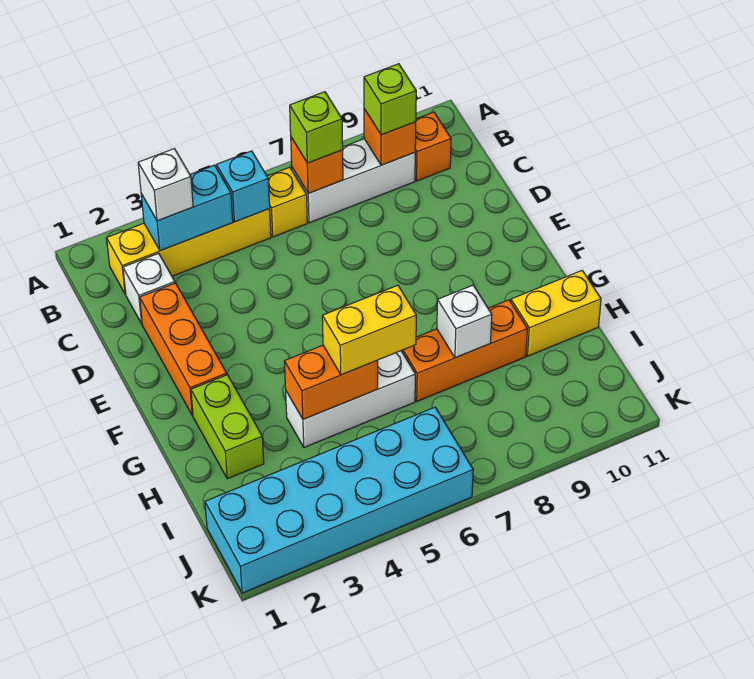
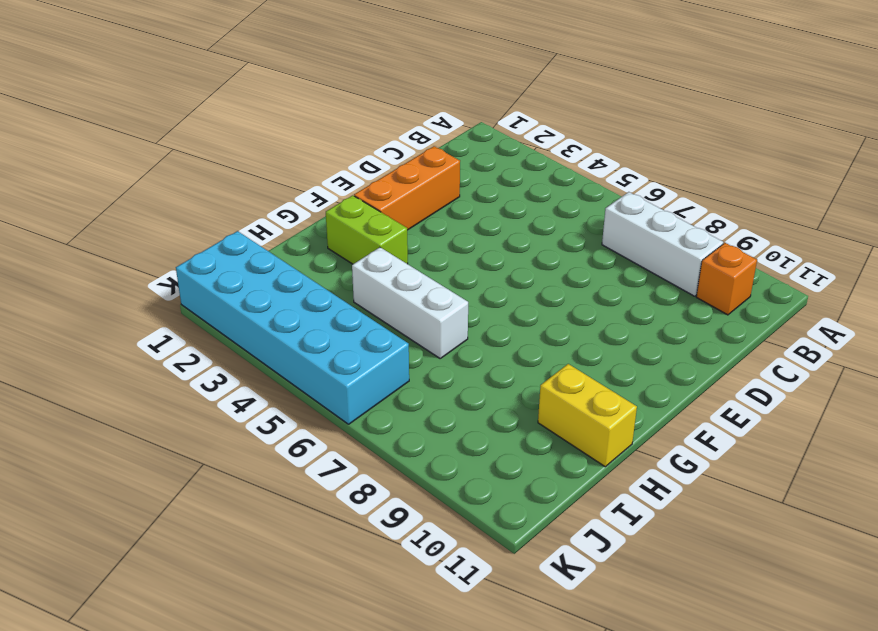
lime brick G2:G3 level 1 -> lime brick G2:H2 level 1
none -> yellow brick B2:B5 level 1
none -> yellow brick B6 level 1
none -> white brick C2 level 1

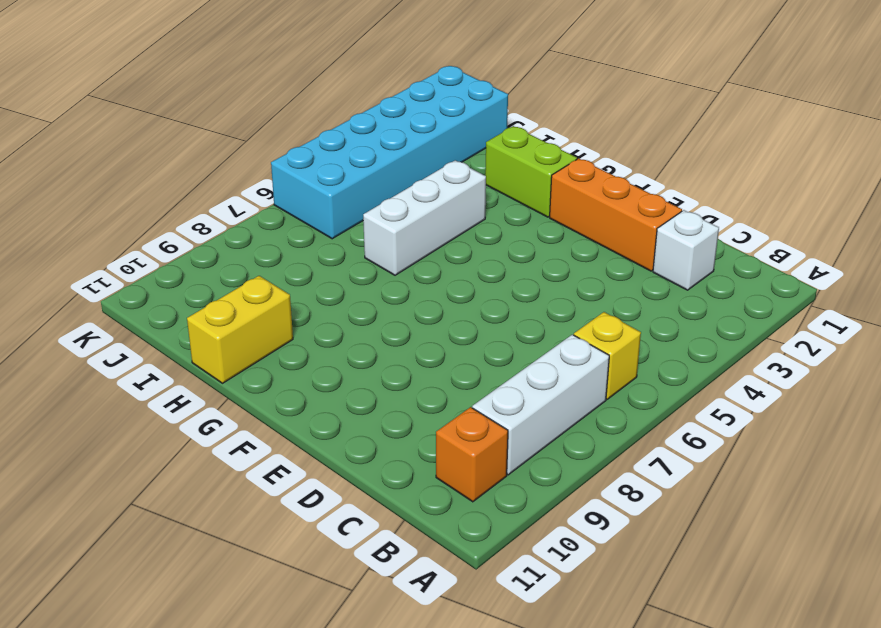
none -> yellow brick B2:B5 level 1
none -> orange brick H7:H9 level 1
none -> cyan brick B3:B4 level 2

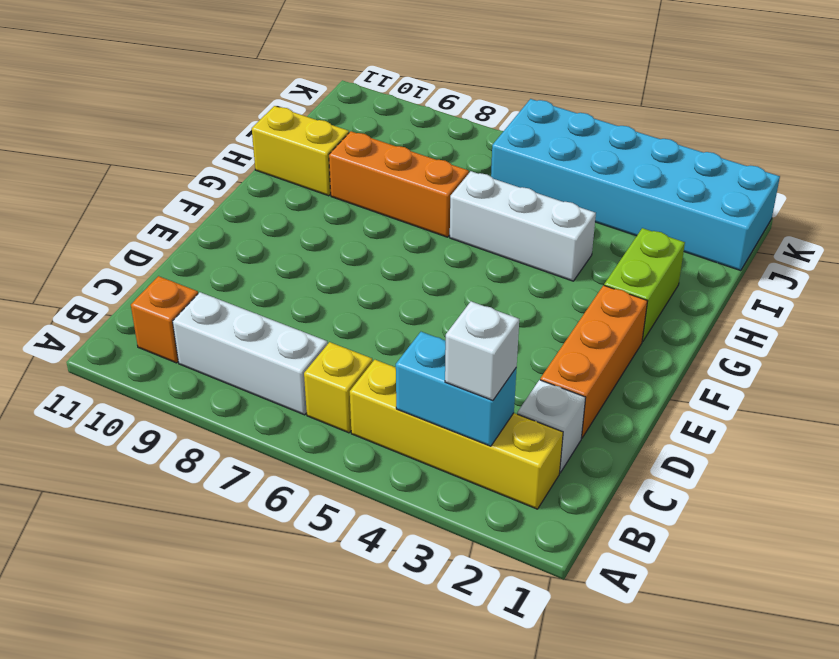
none -> cyan brick B5 level 2
none -> orange brick B7 level 2
none -> orange brick B9 level 2

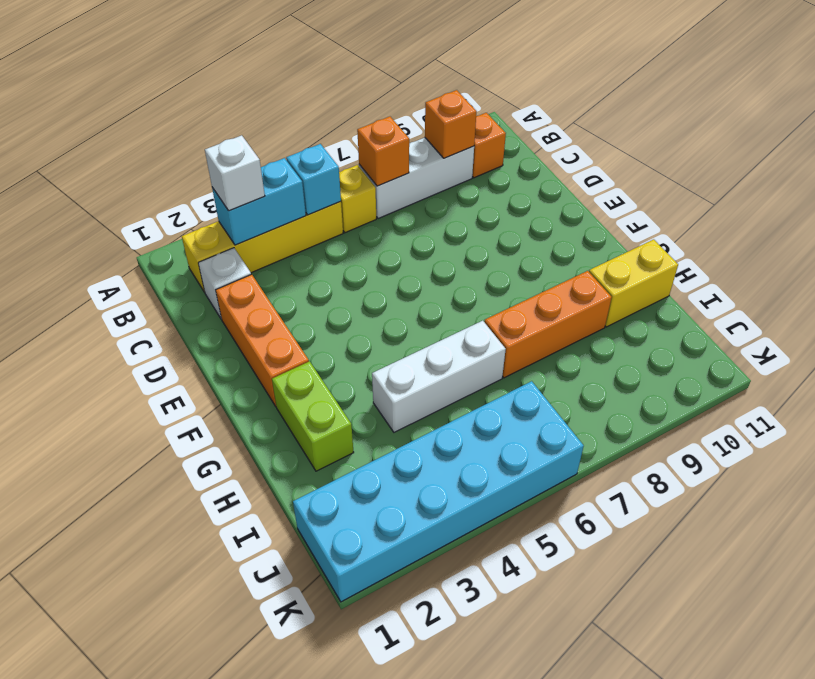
none -> orange brick H4:H5 level 2
none -> white brick H8 level 2
none -> lime brick B7 level 3

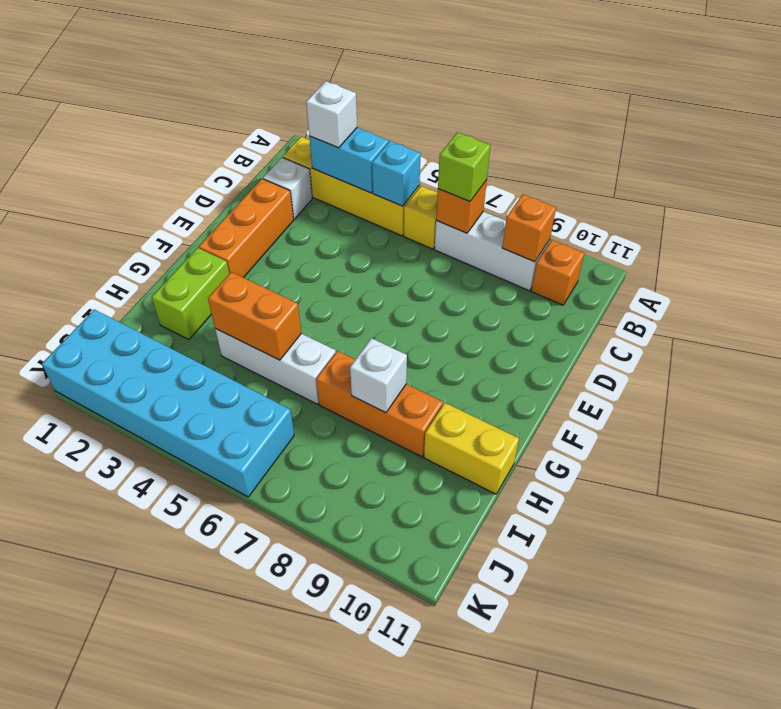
none -> lime brick B9 level 3
none -> yellow brick H5:H6 level 3

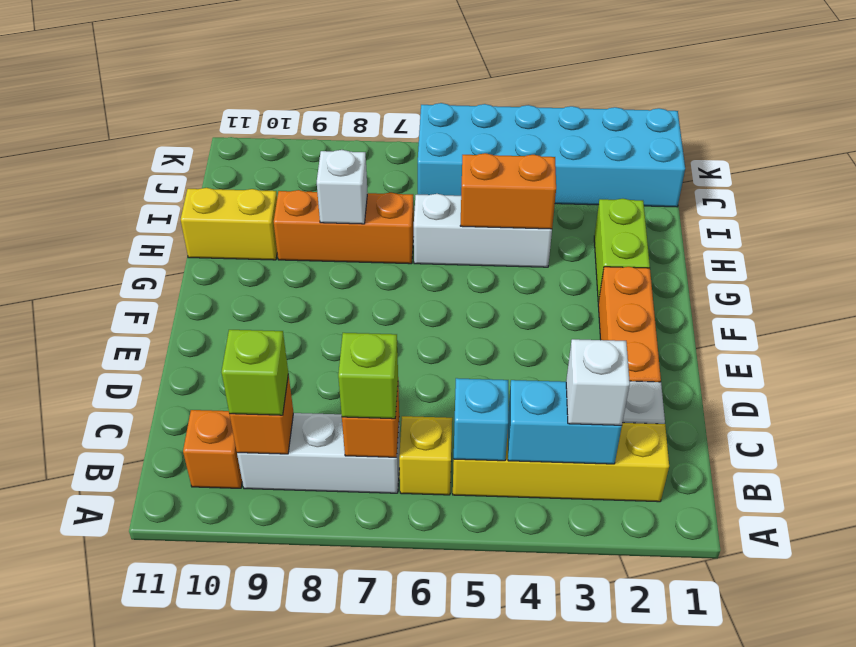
none -> yellow brick H5:H6 level 3

